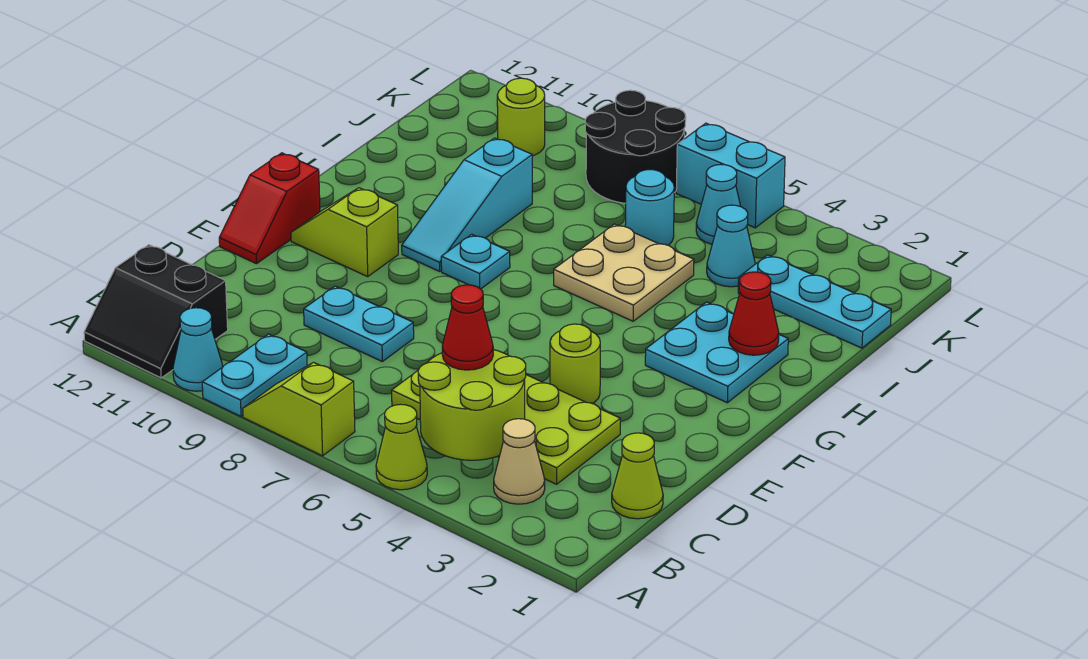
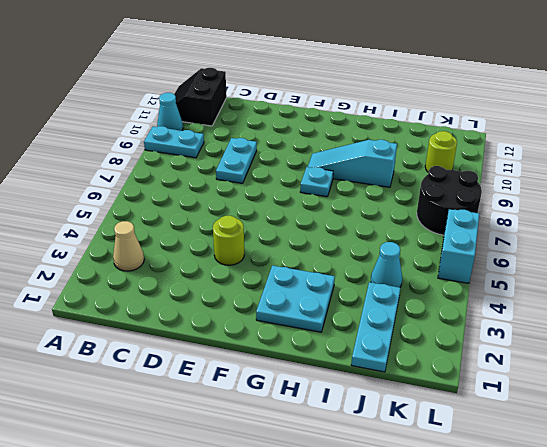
none -> lime cone A5 level 1
none -> lime slope A7:A8 level 1 top 7
none -> lime cone C1 level 1

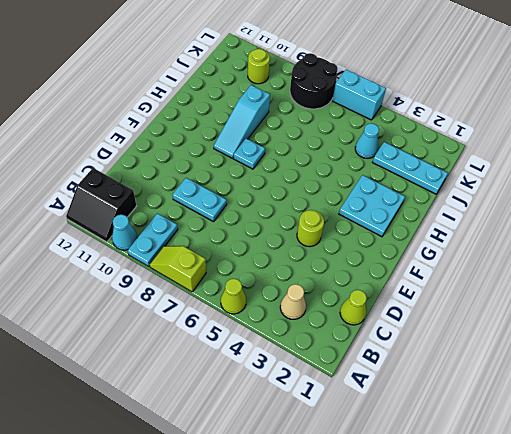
none -> lime plate C3:D6 level 1
none -> red slope E12:F12 level 1 top F
none -> lime slope F10:F11 level 1 top 10

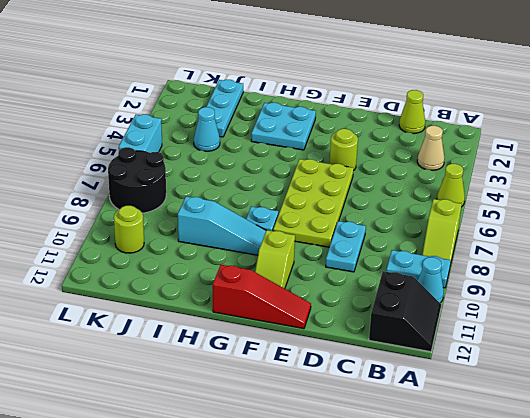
lime plate E5:F8 level 1 -> lime plate C3:D6 level 1
red slope E12:G12 level 1 top G -> red slope E12:F12 level 1 top F
none -> tan plate H5:I6 level 1
none -> cyan round brick J6 level 1
none -> cyan cone K5 level 1

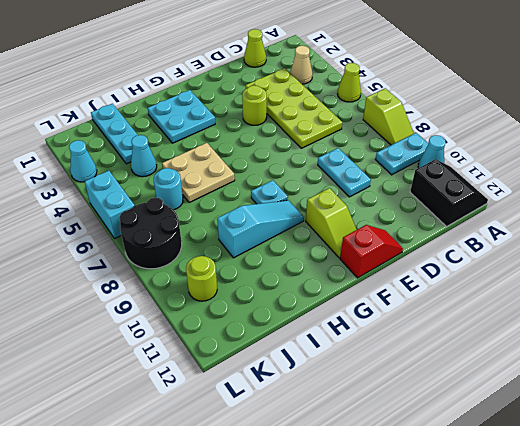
cyan cone L3 level 1 -> cyan cone K5 level 1
none -> lime round brick B4:C5 level 2
none -> red cone H2 level 2
none -> red cone C5 level 3

